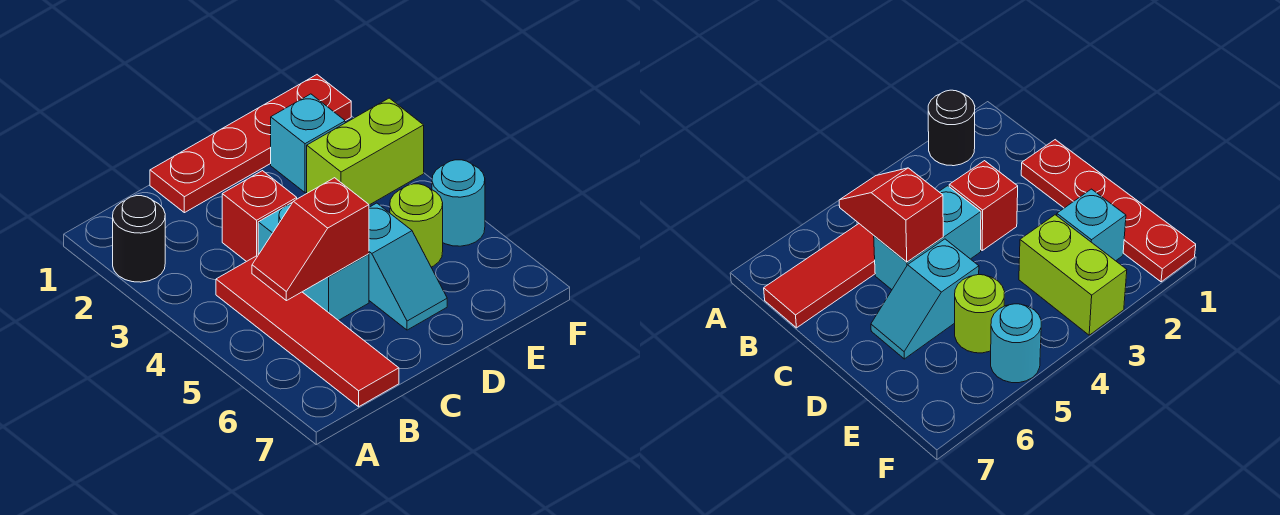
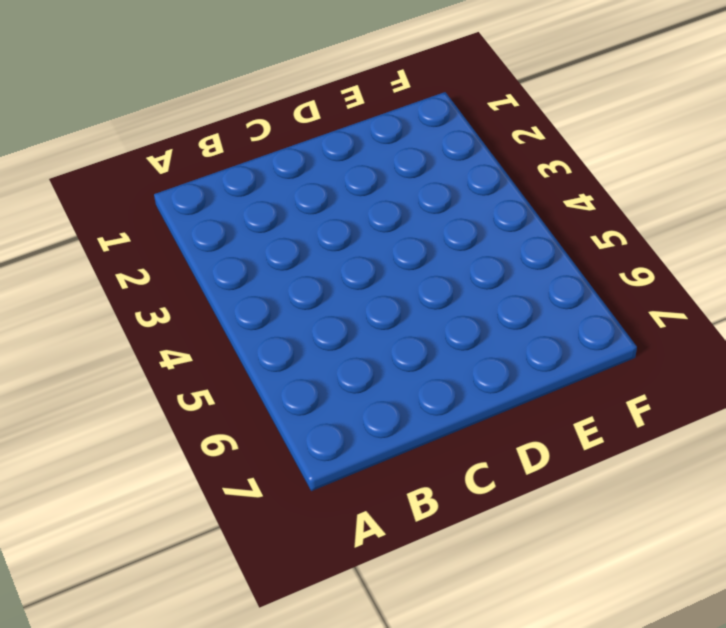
none -> black round brick A2 level 1
none -> red tile B4:B7 level 1

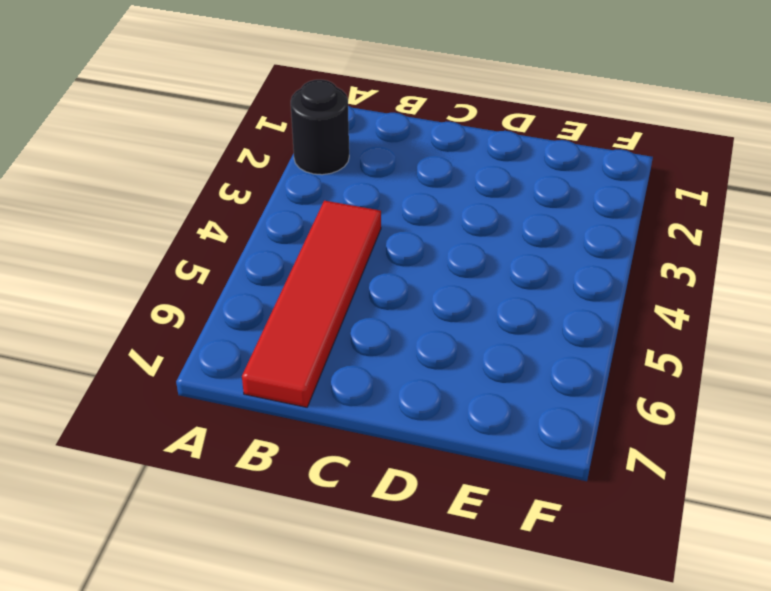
none -> red plate C1:F1 level 1
none -> red brick C3 level 1

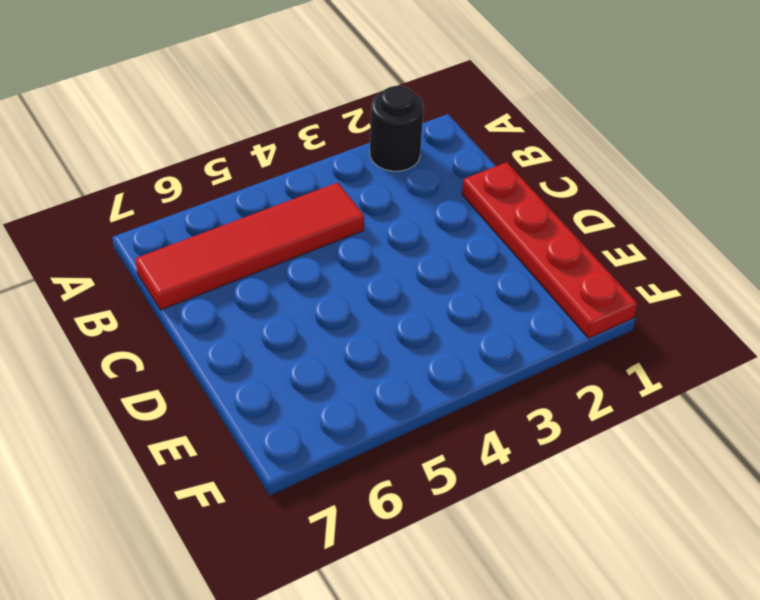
none -> red brick C3 level 1
none -> cyan brick C4:C5 level 1

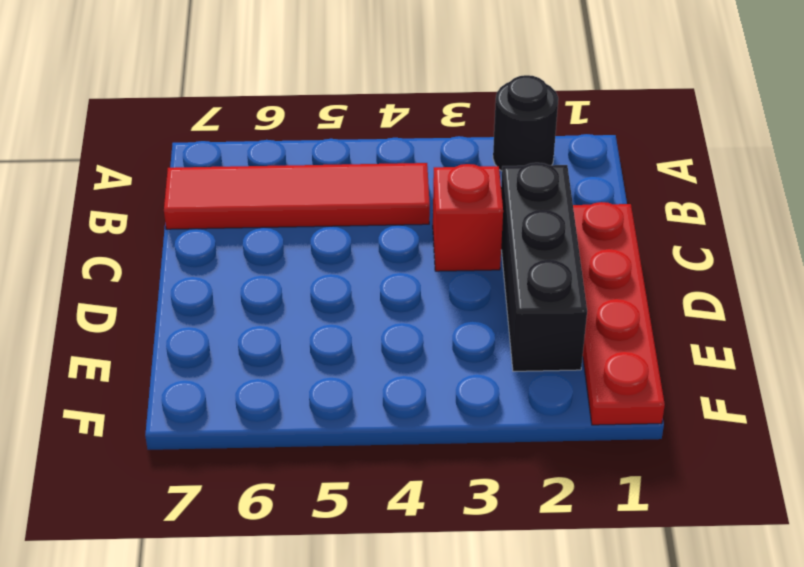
black brick C2:E2 level 1 -> cyan brick E2 level 1
none -> cyan brick C4:C5 level 1
none -> cyan slope D5:D6 level 1 top 5

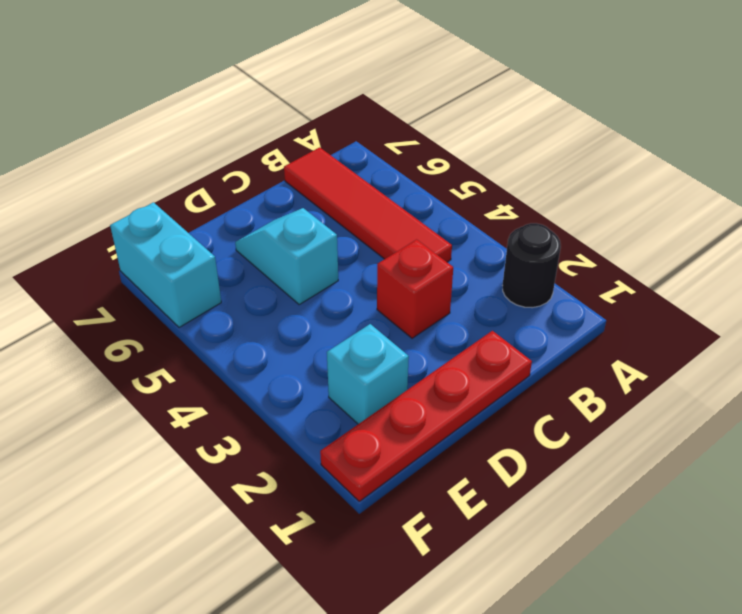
cyan brick F6:F7 level 1 -> cyan brick C4:C5 level 1
none -> lime brick E3:F3 level 1
none -> lime round brick E5 level 1

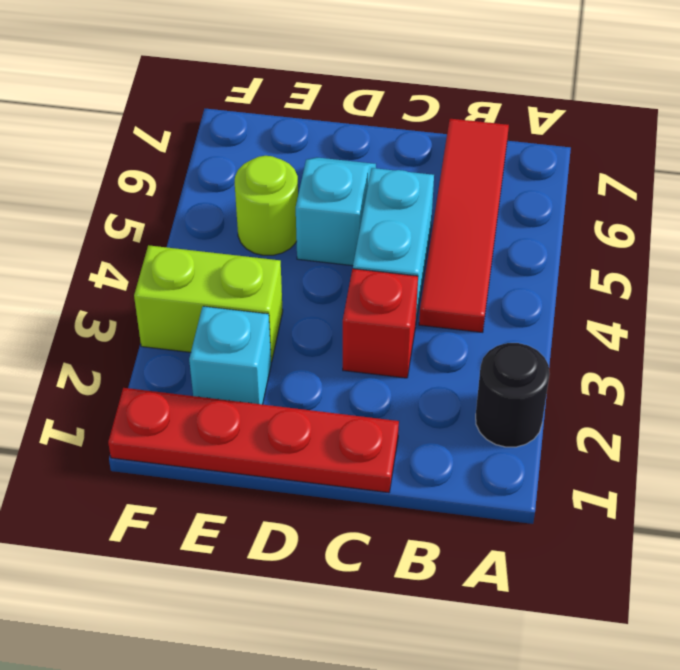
none -> cyan round brick F5 level 1
none -> red slope B5:C5 level 2 top C

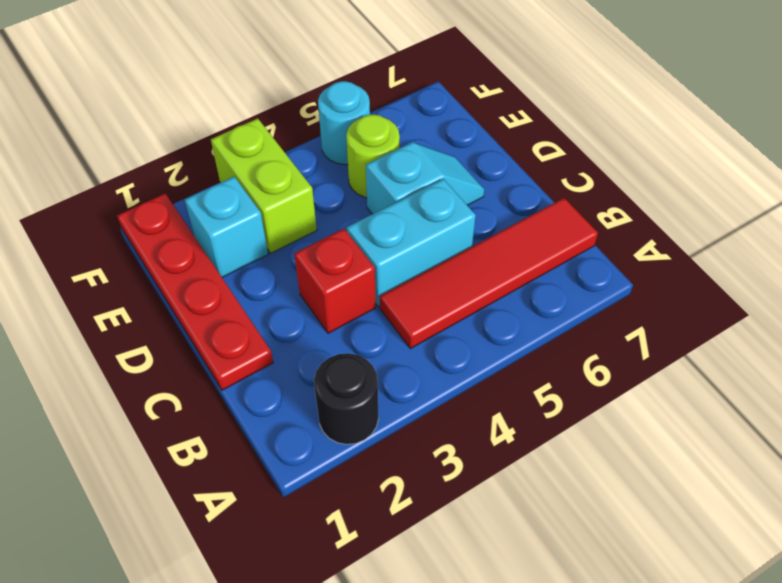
none -> red slope B5:C5 level 2 top C

